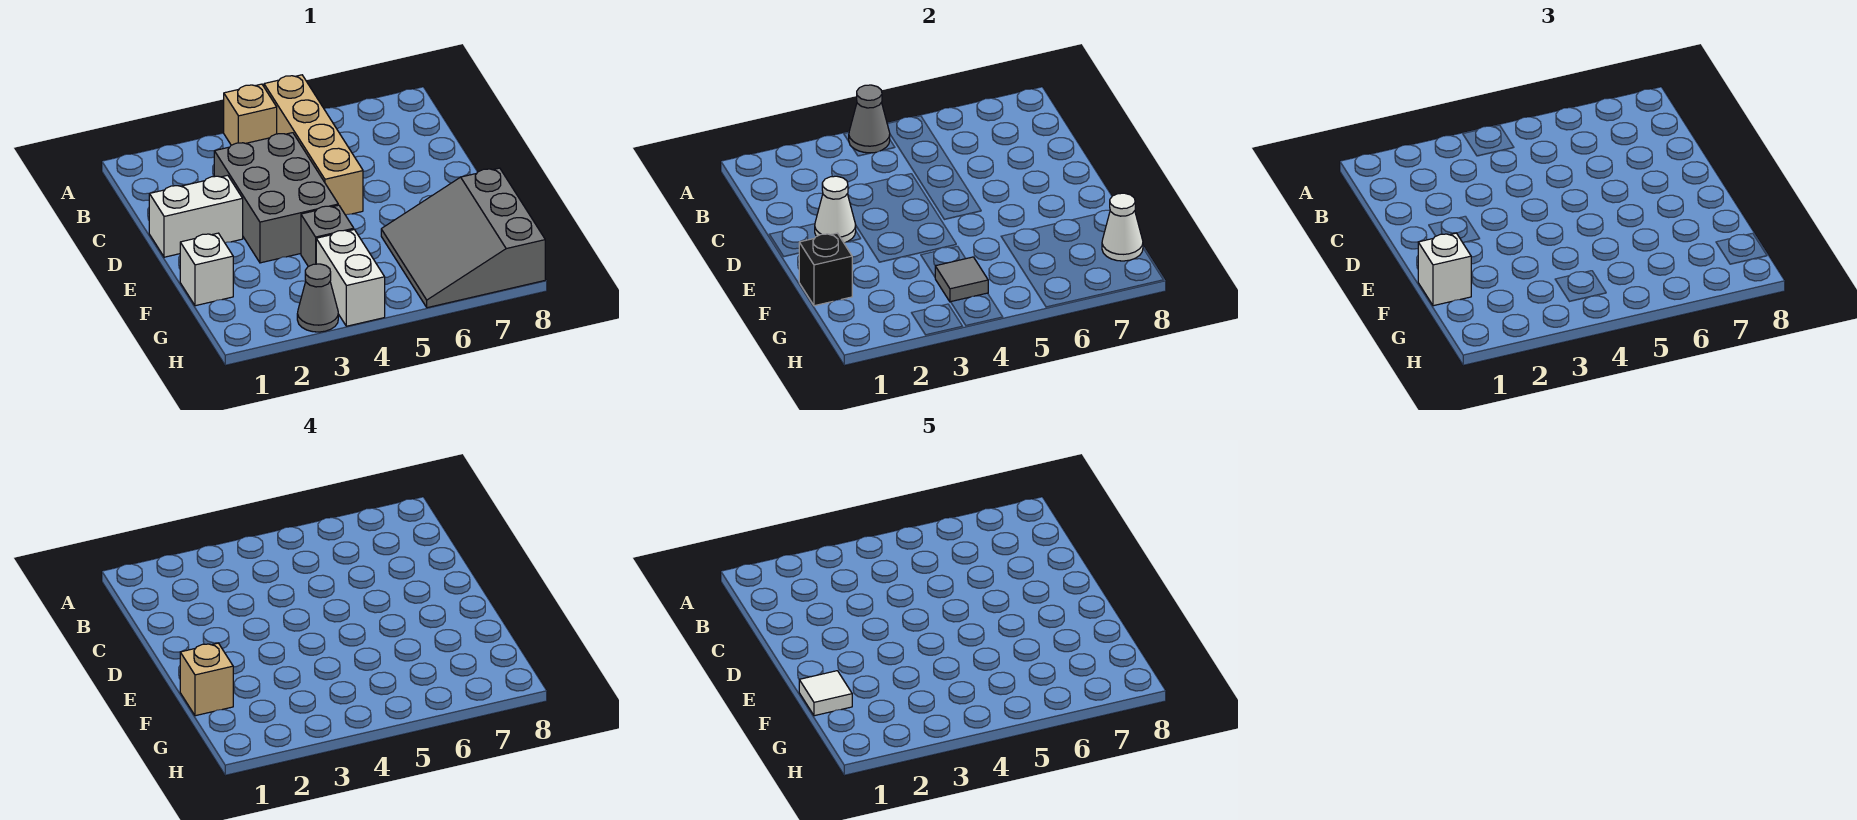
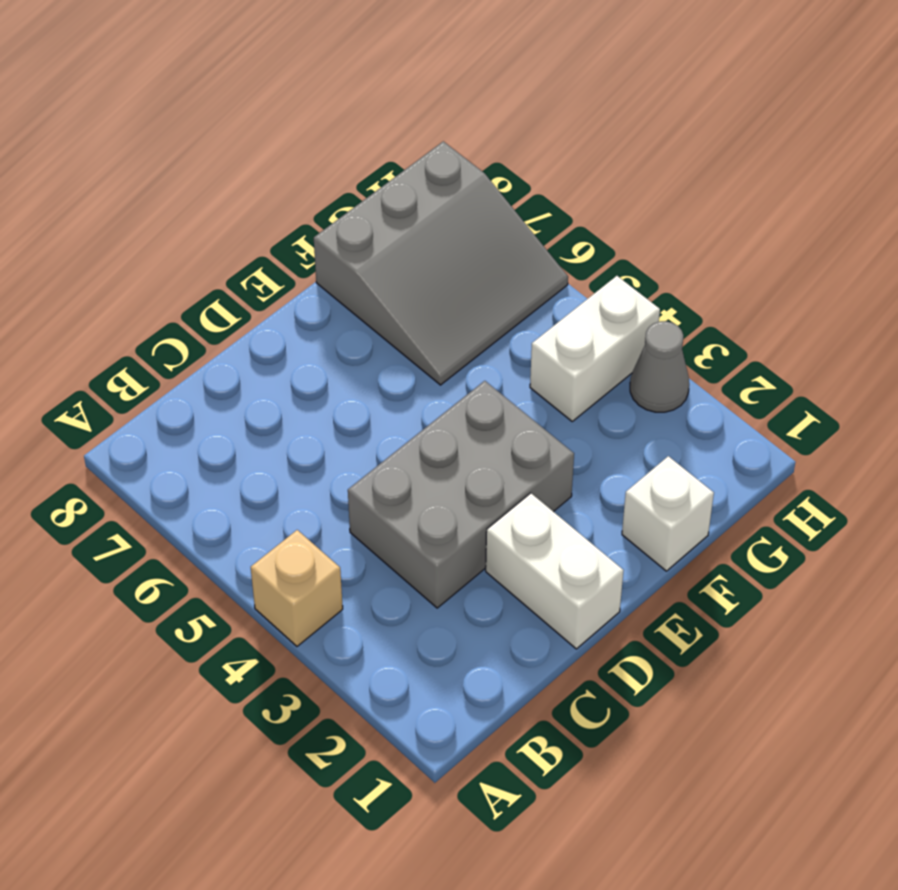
none -> tan brick A5:D5 level 1
none -> grey brick F4 level 1
none -> grey cone A4 level 2

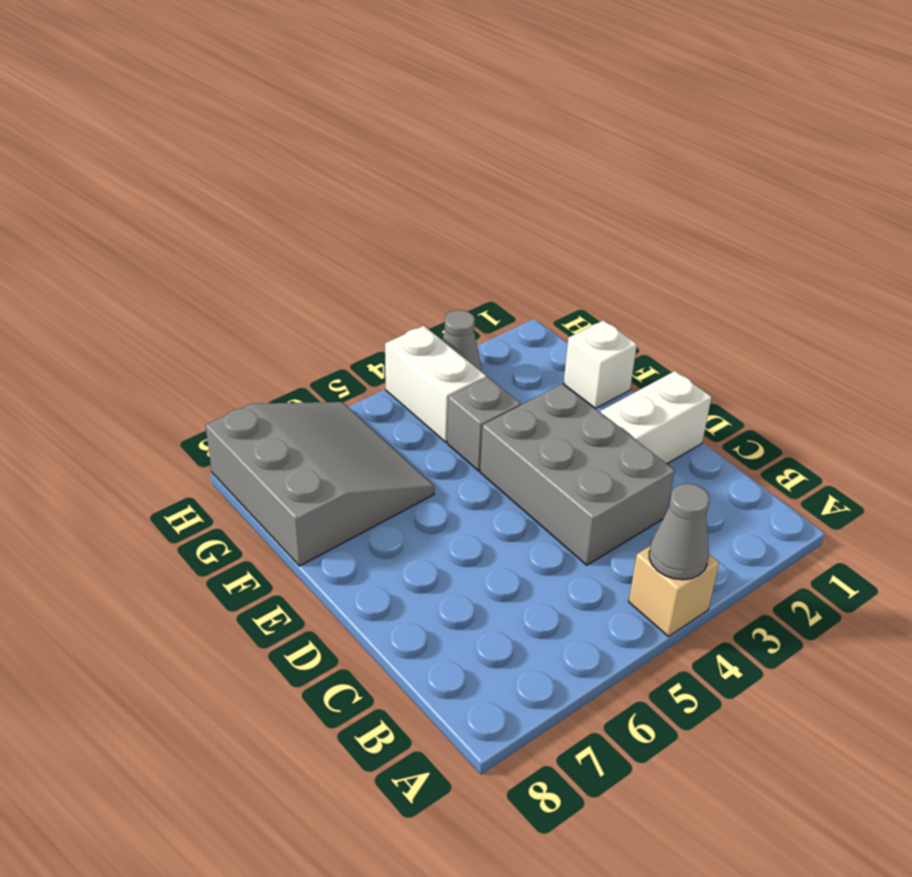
none -> tan brick A5:D5 level 1
none -> white cone D2 level 2
none -> black brick F1 level 2

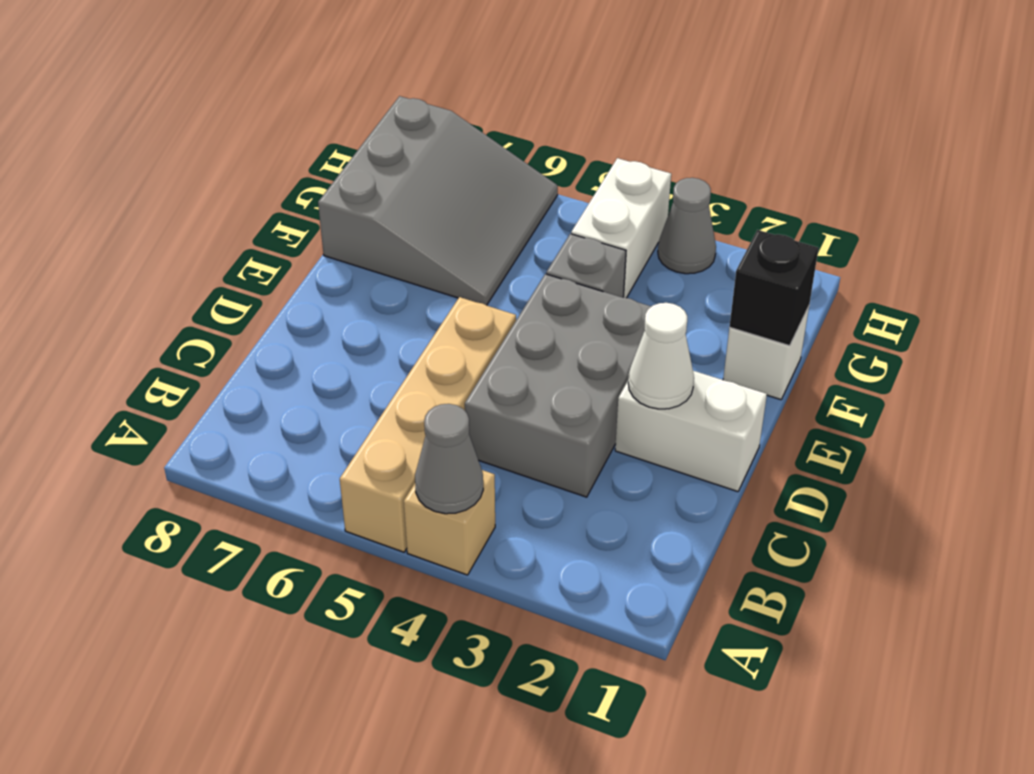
none -> grey tile G4 level 2
none -> white cone G8 level 2
none -> white brick F1 level 3

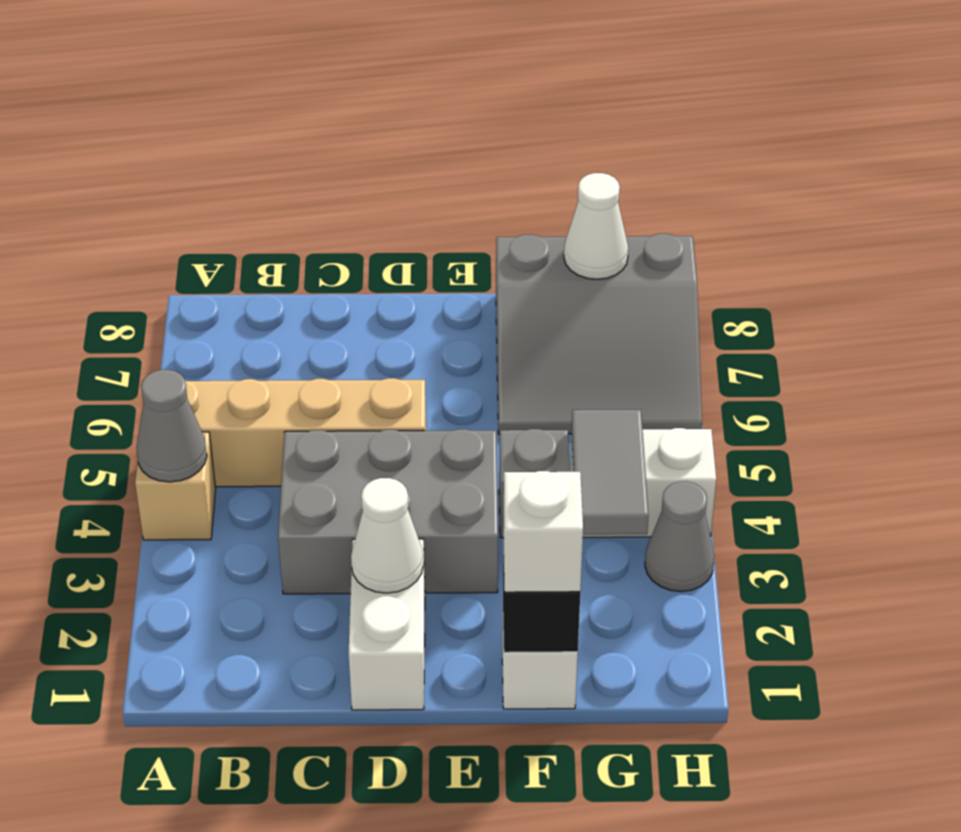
grey tile G3:G4 level 2 -> grey tile G4 level 2
none -> tan brick F1 level 4
none -> white tile F1 level 5

